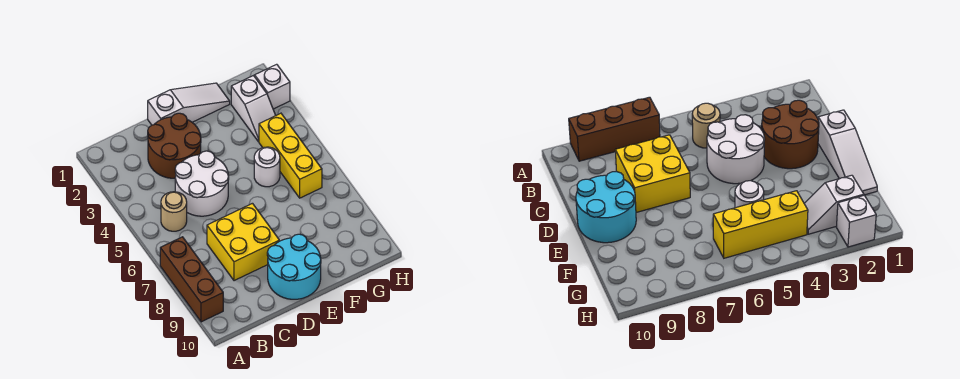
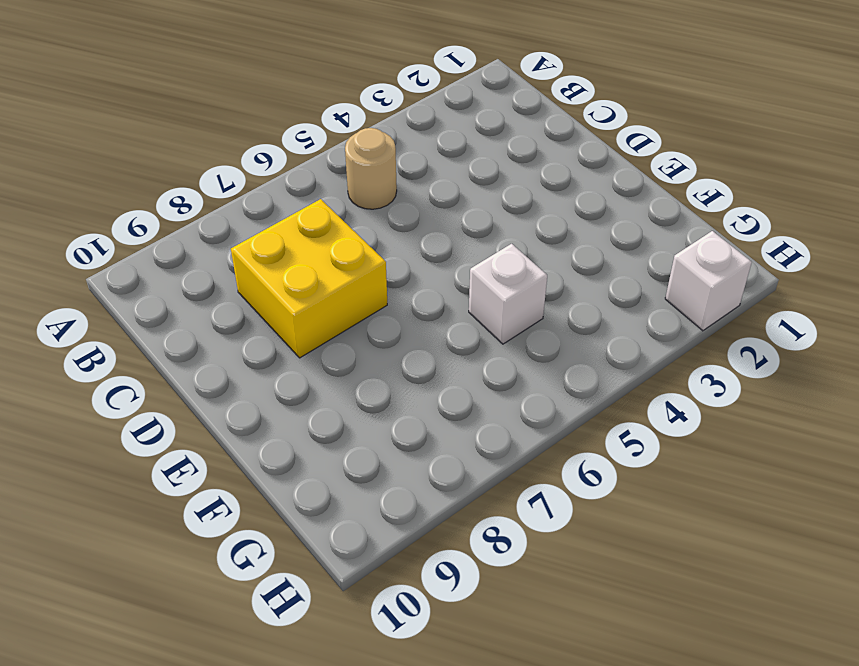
white brick F5 level 1 -> white round brick F5 level 1
none -> brown brick A7:A9 level 1
none -> brown round brick C2:D3 level 1

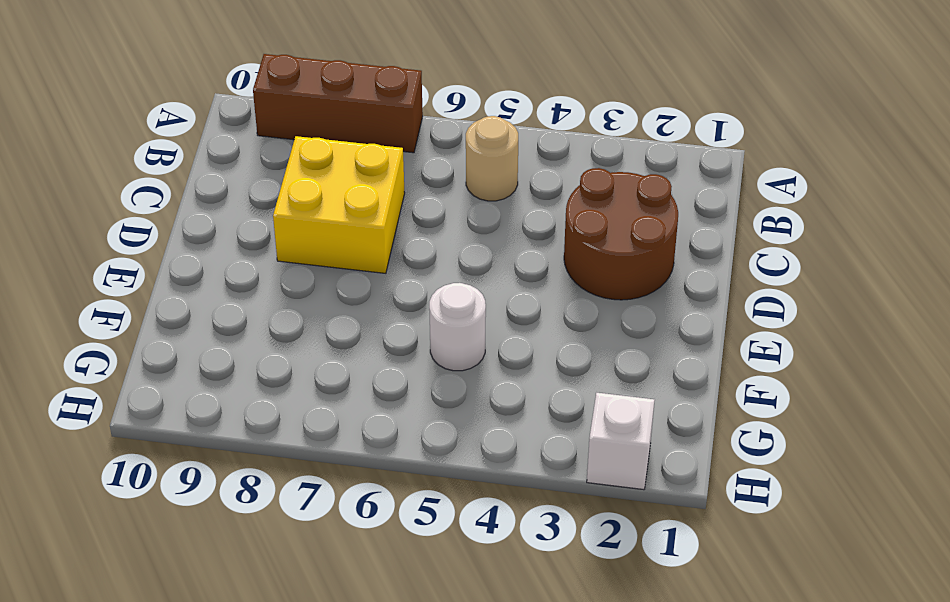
none -> white round brick C4:D5 level 1
none -> white slope D1:F1 level 1 top D

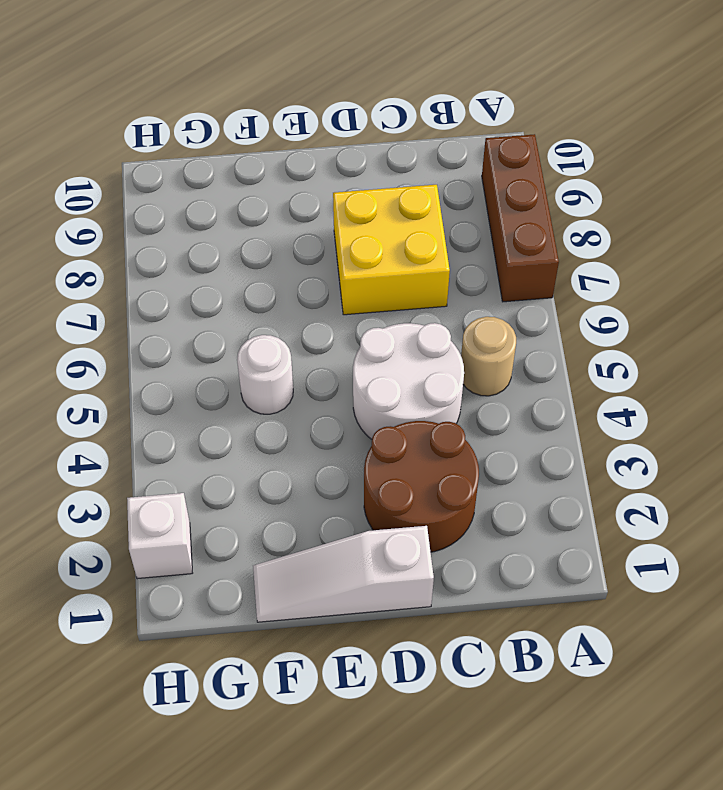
none -> cyan round brick D9:E10 level 1
none -> white slope G2:G3 level 1 top 2

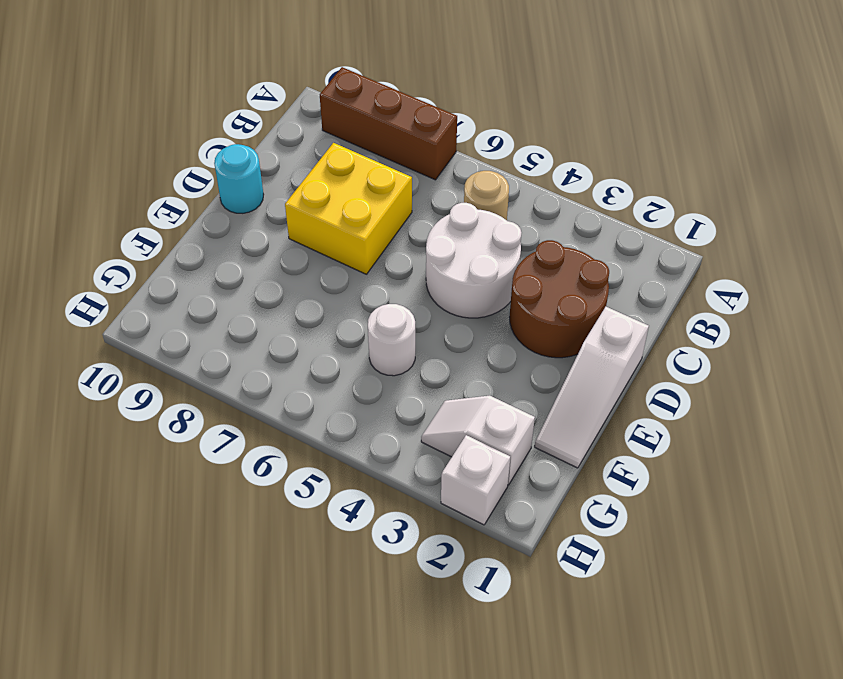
cyan round brick D10 level 1 -> cyan round brick D9:E10 level 1
none -> yellow brick G4:G6 level 1

